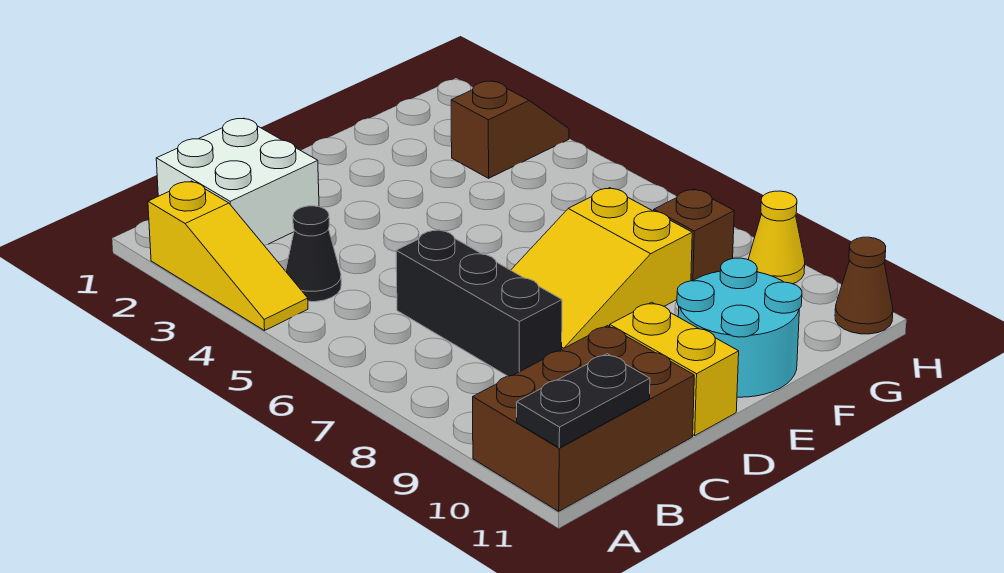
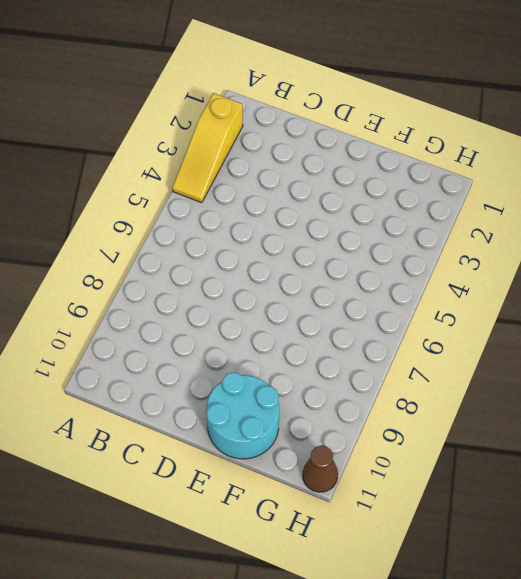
none -> brown brick A10:C11 level 1
none -> white brick B1:C2 level 1
none -> black cone B4 level 1

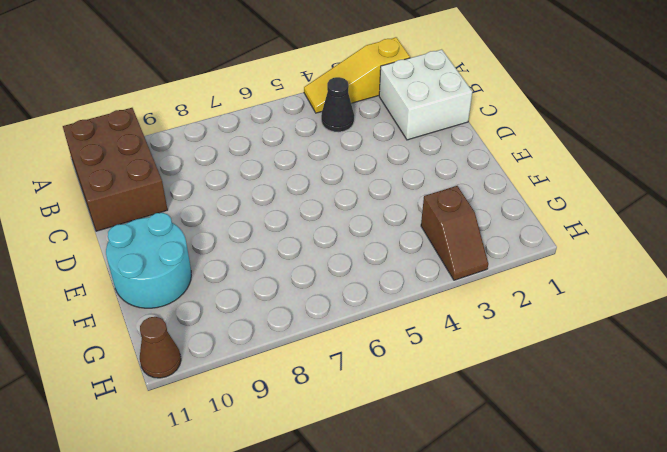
none -> black brick C6:C8 level 1
none -> yellow slope D7:F8 level 1 top F
none -> yellow brick D10:D11 level 1

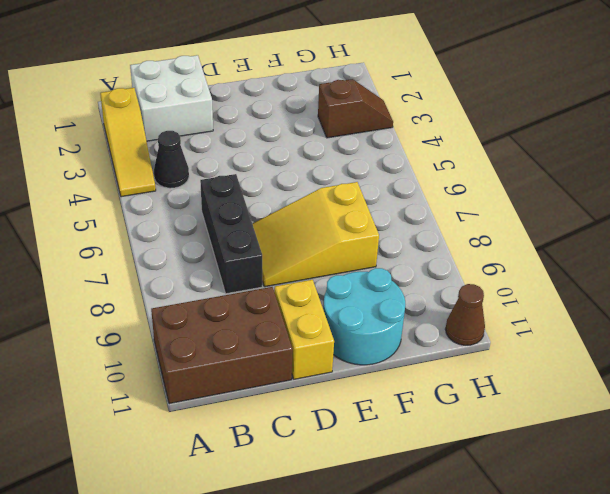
none -> brown brick G8 level 1
none -> yellow cone H9 level 1
none -> black plate A11:B11 level 2

